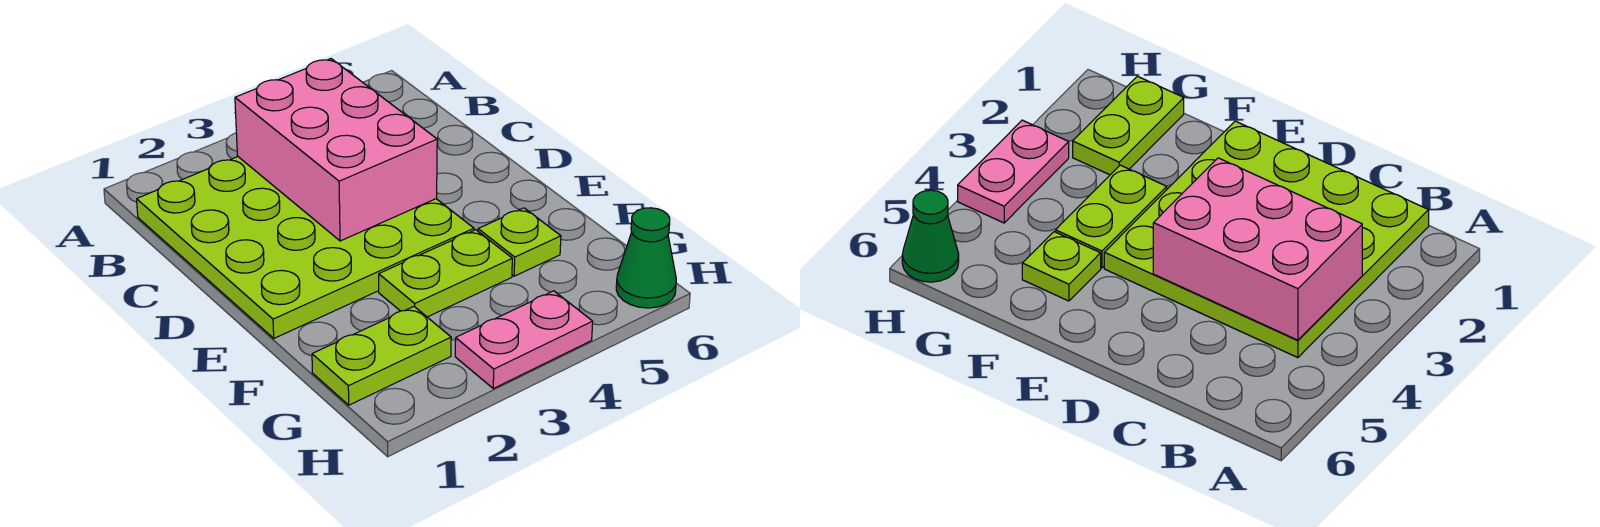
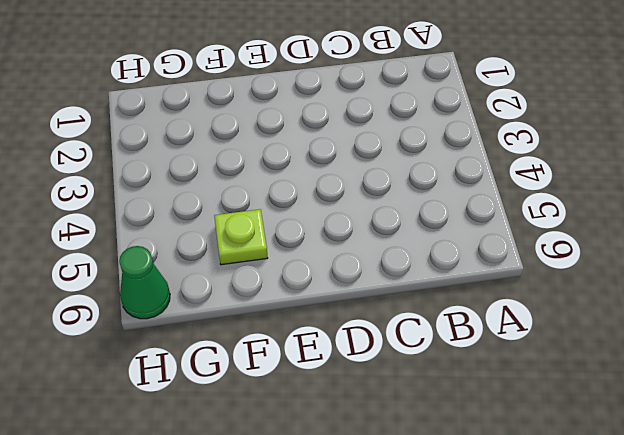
none -> lime plate B1:E4 level 1
none -> lime plate F3:F4 level 1

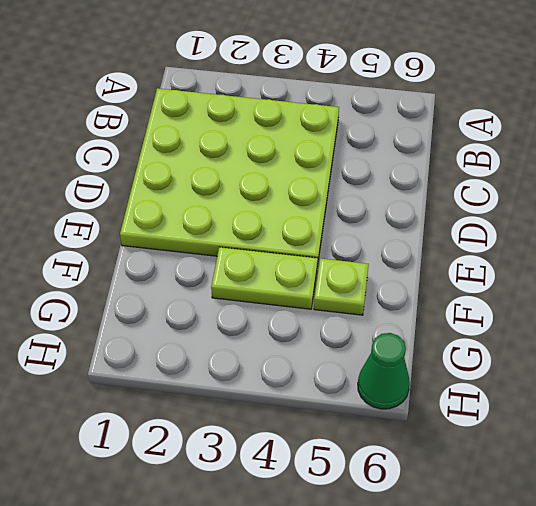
none -> lime plate G1:G2 level 1
none -> pink plate H3:H4 level 1

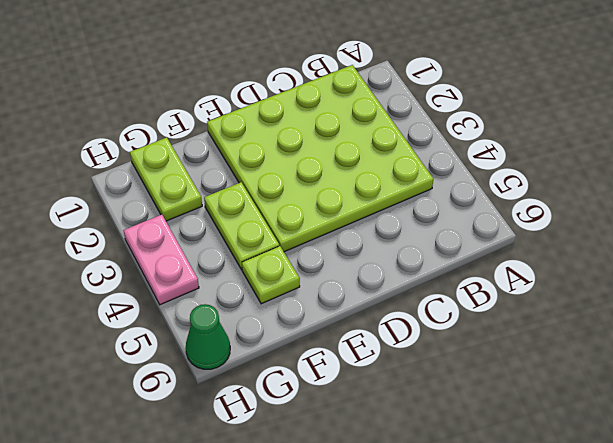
none -> pink brick B3:D4 level 2

